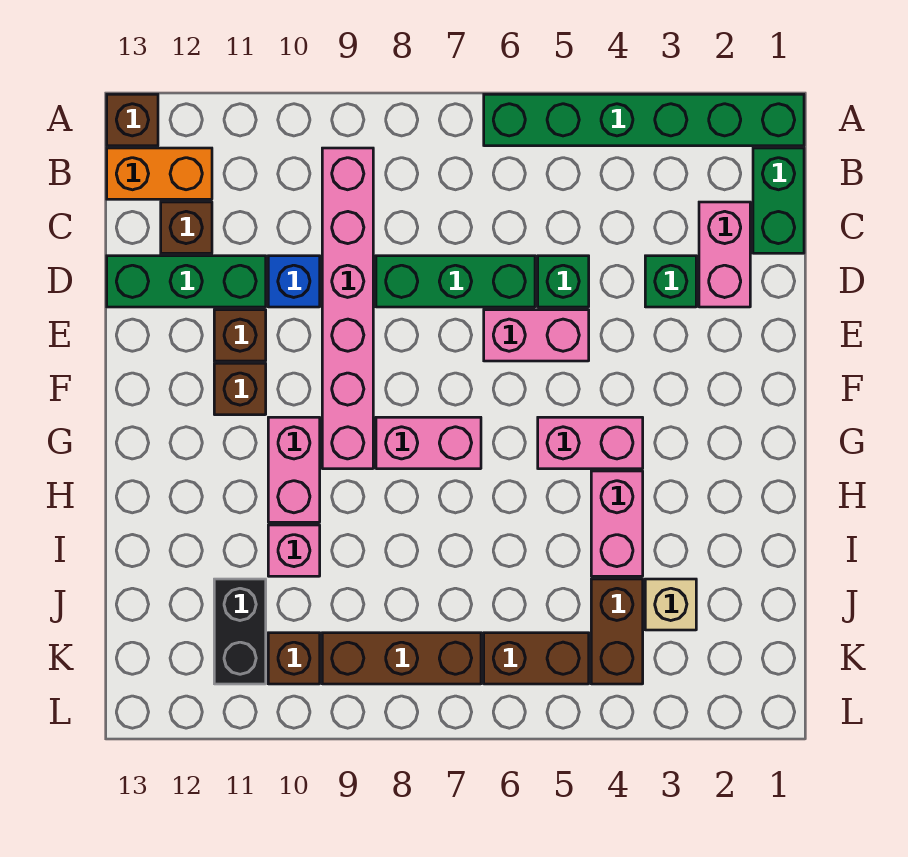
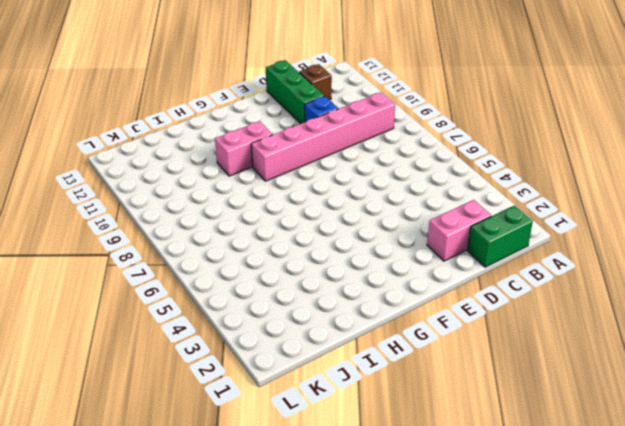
none -> green brick A1:A6 level 1
none -> brown brick A13 level 1
none -> orange brick B12:B13 level 1

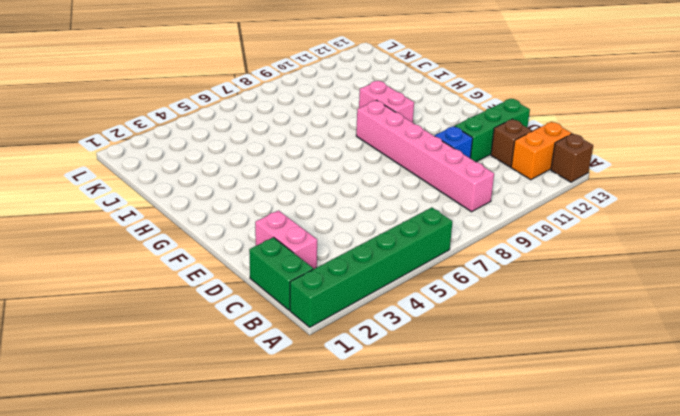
none -> green brick D3 level 1
none -> green brick D5 level 1
none -> green brick D6:D8 level 1

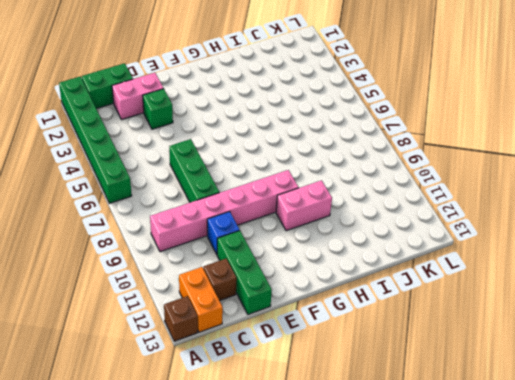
none -> green brick D5 level 1
none -> pink brick E5:E6 level 1
none -> brown brick E11 level 1

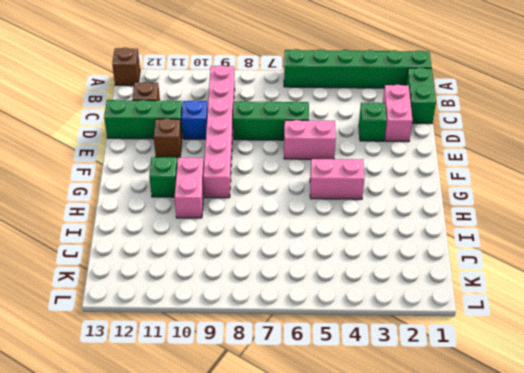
green brick G11 level 1 -> green brick D5 level 1
none -> orange brick B12:B13 level 1
none -> brown brick F11 level 1
none -> pink brick G7:G8 level 1

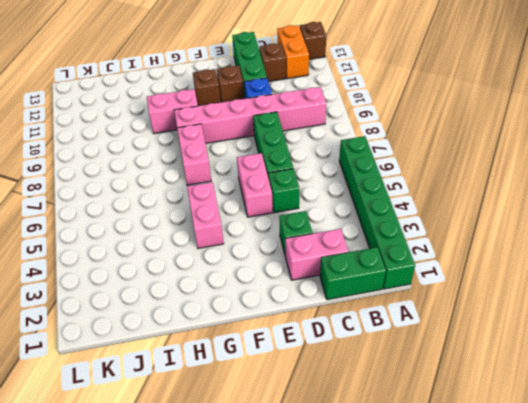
none -> pink brick H4:I4 level 1
none -> pink brick I10 level 1
none -> tan brick J3 level 1

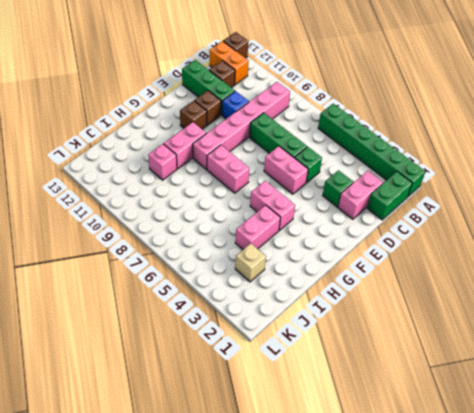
none -> brown brick J4:K4 level 1
none -> black brick J11:K11 level 1
none -> brown brick K5:K6 level 1

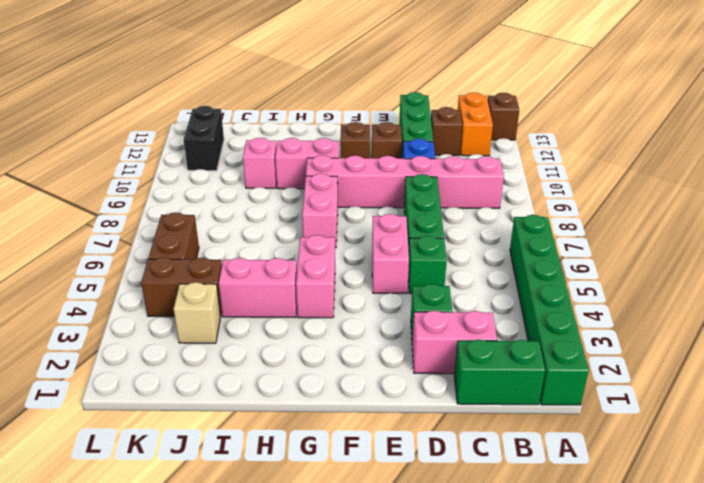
black brick K11:K12 level 1 -> black brick J11:K11 level 1
none -> brown brick K7:K9 level 1
none -> brown brick K10 level 1

